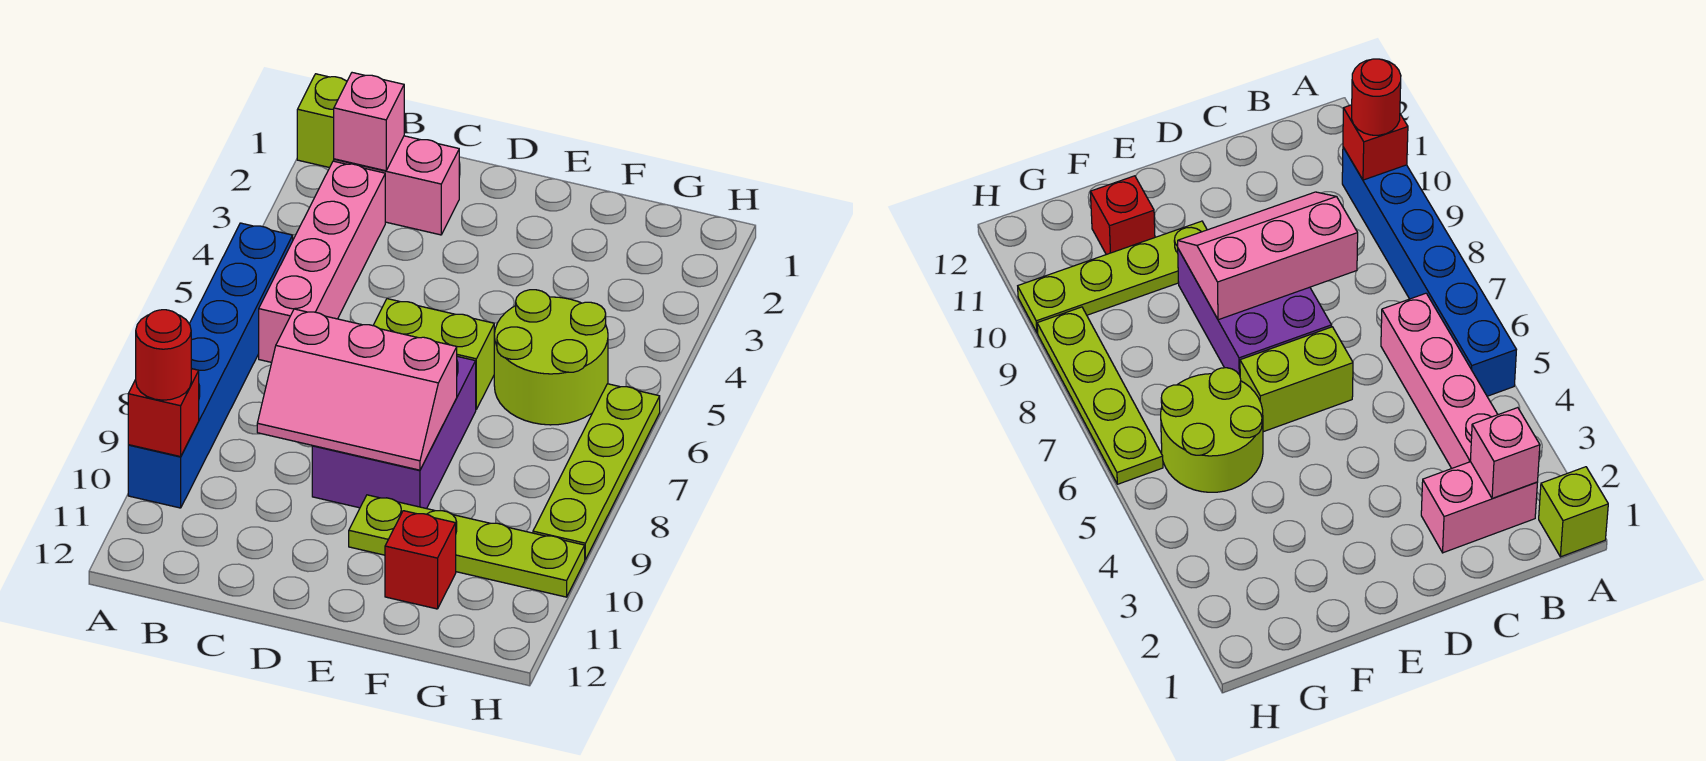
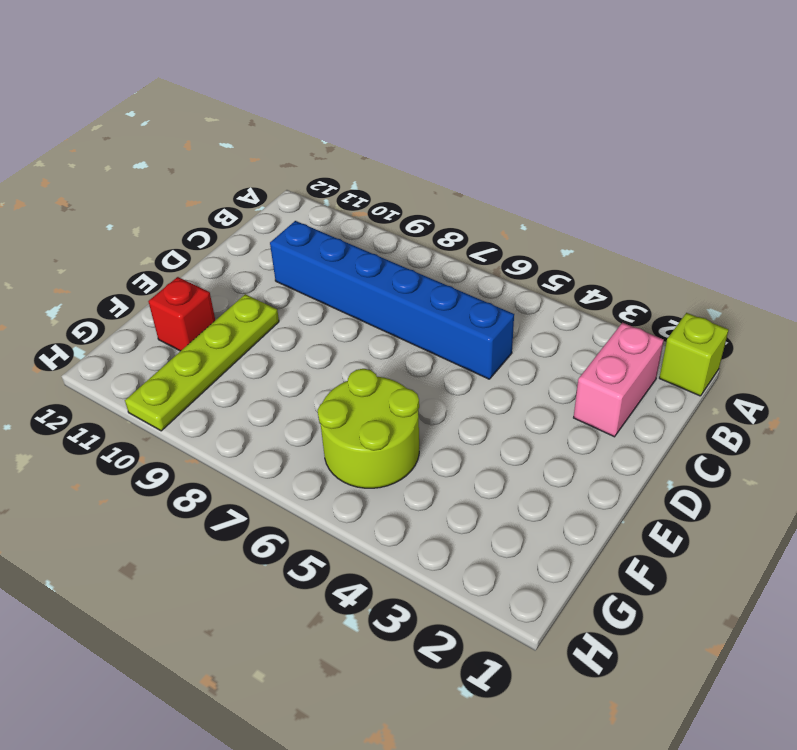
blue brick C5:C10 level 1 -> blue brick A5:A10 level 1
none -> pink brick B3:B6 level 1
none -> lime brick D6:E6 level 1
none -> purple brick D7:E9 level 1

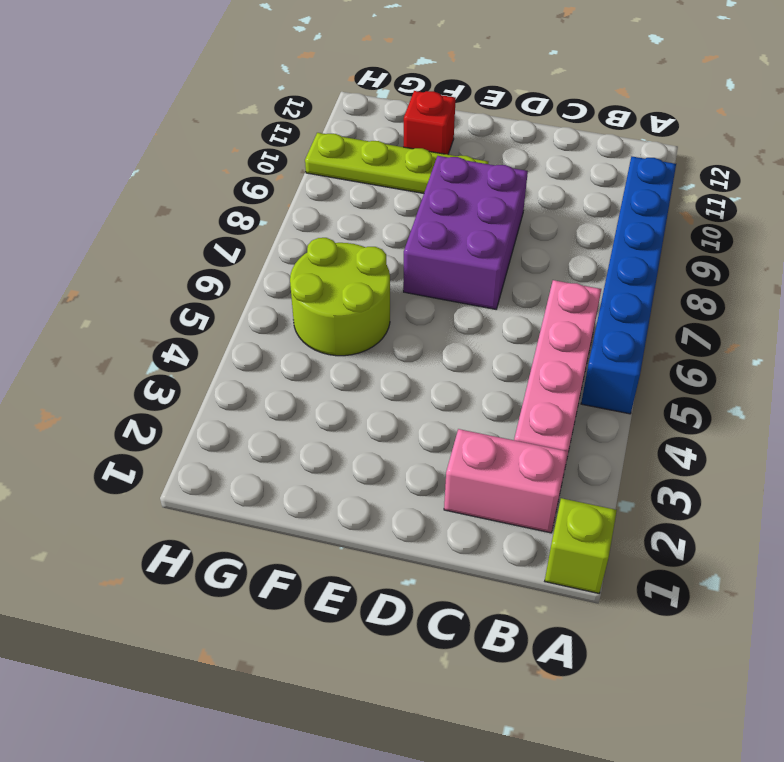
none -> lime brick D6:E6 level 1
none -> lime plate H6:H9 level 1
none -> red brick A10 level 2

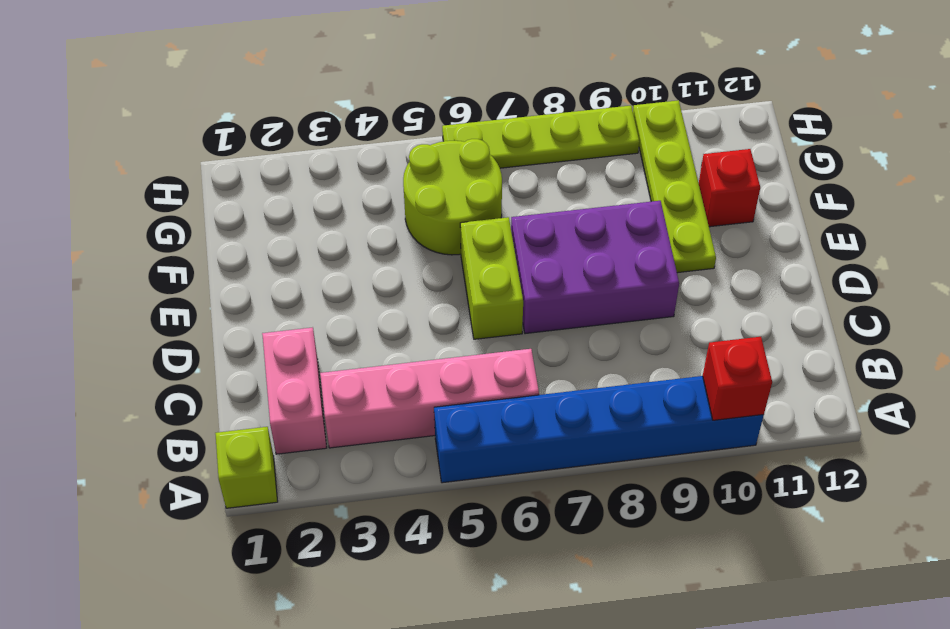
none -> pink brick B2 level 2
none -> pink slope C8:E9 level 2 top 8
none -> red round brick A10 level 3

